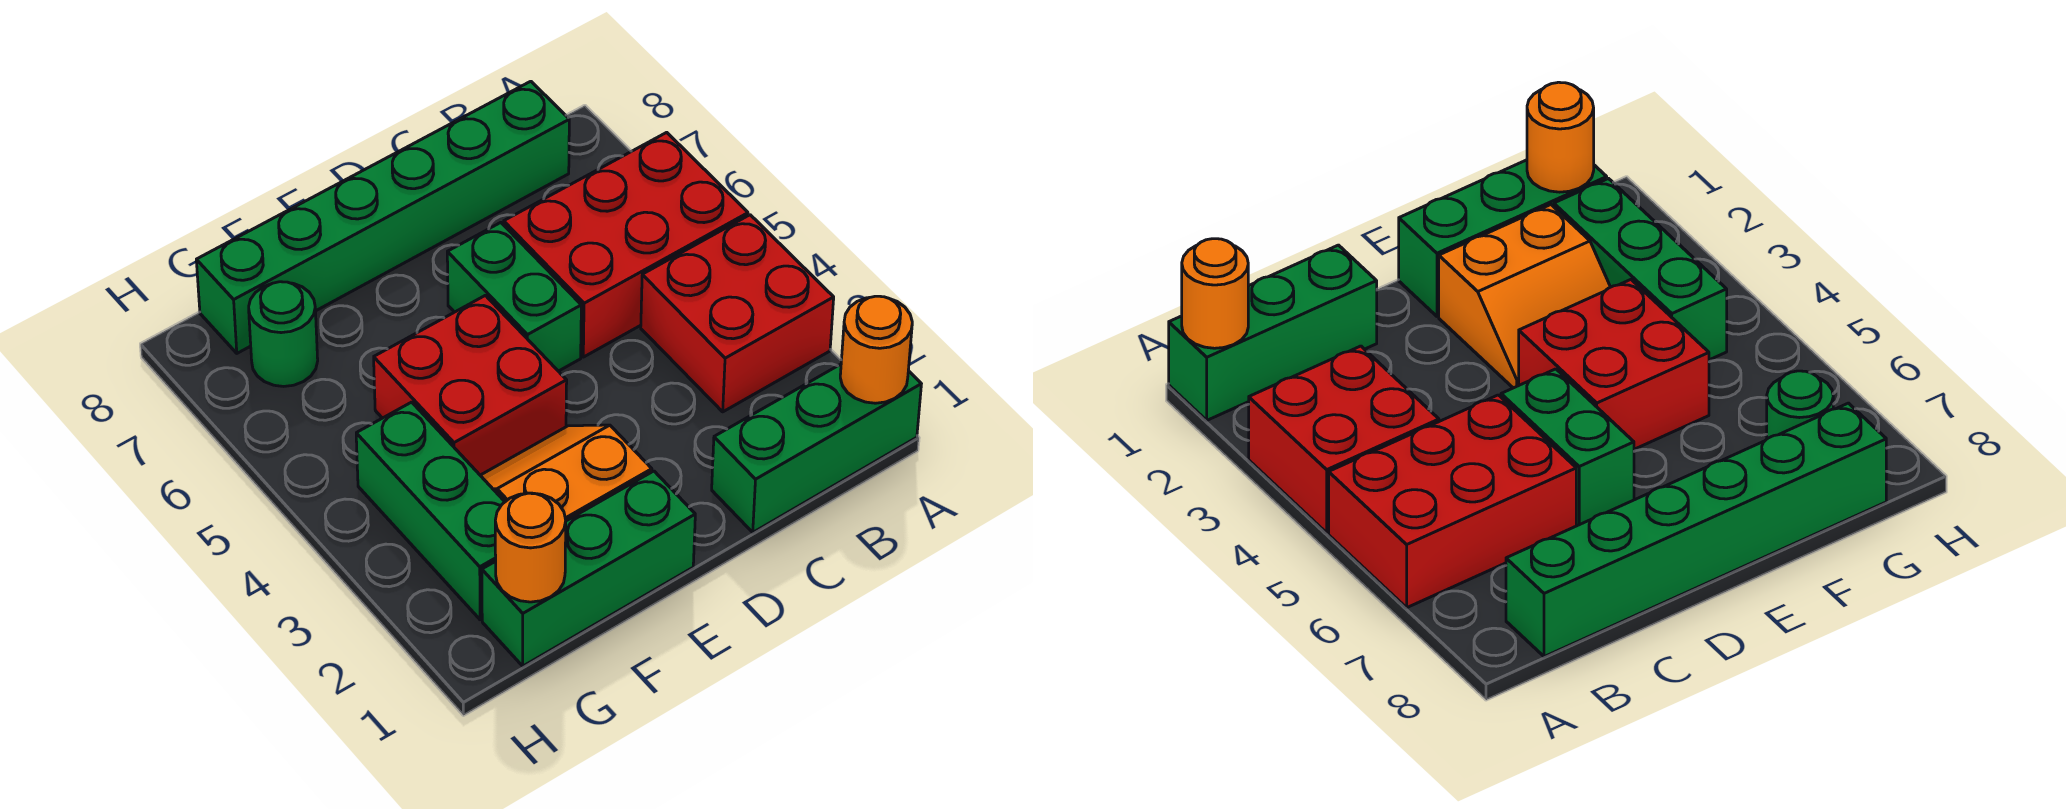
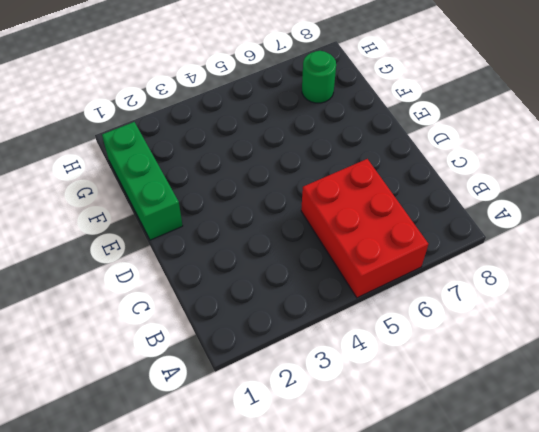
none -> green brick A1:C1 level 1
none -> red brick A3:B4 level 1
none -> green brick B8:G8 level 1

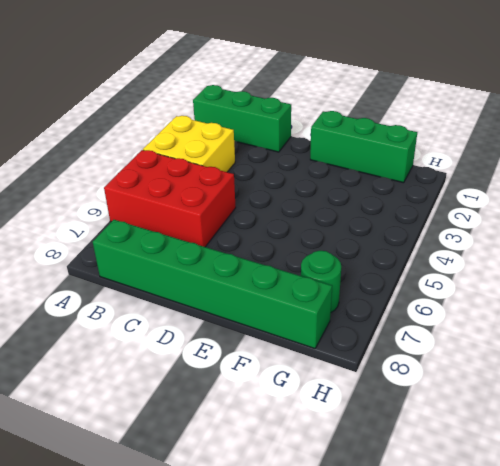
yellow brick A3:B4 level 1 -> red brick A3:B4 level 1
none -> green brick D5:D6 level 1
none -> orange slope E2:F3 level 1 top 2
none -> red brick E4:F5 level 1

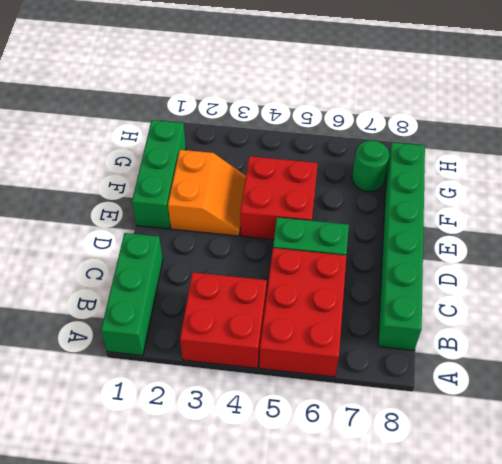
none -> green brick G2:G4 level 1
none -> orange round brick A1 level 2
none -> orange round brick G1 level 2

